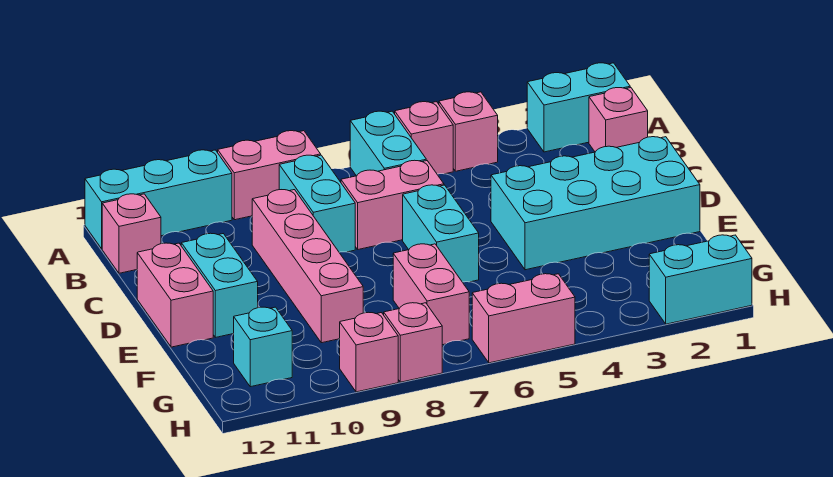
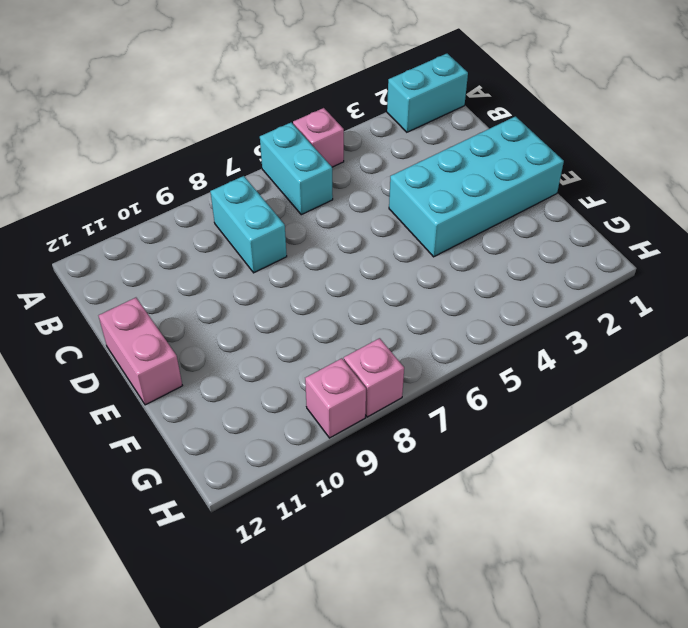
none -> pink brick A4 level 1
none -> pink brick A8:A9 level 1
none -> cyan brick A10:A12 level 1

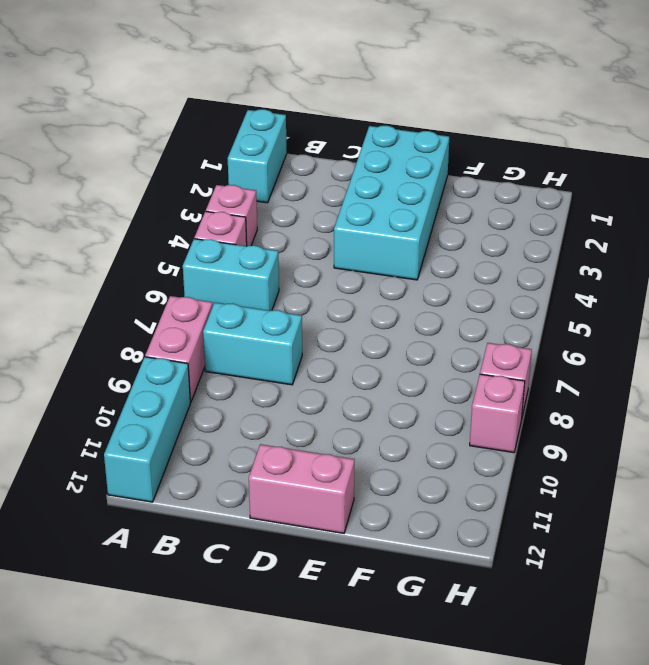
none -> pink brick B1 level 1
none -> pink brick B12 level 1
none -> pink brick C6:C7 level 1

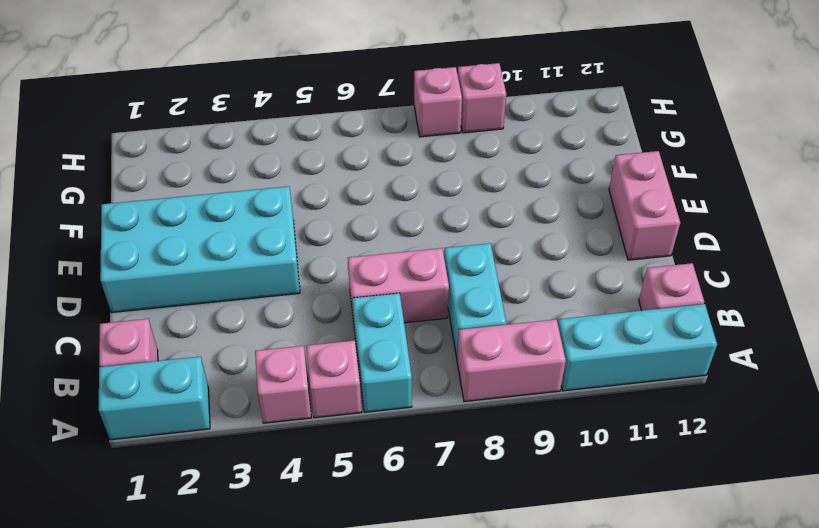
none -> pink brick C9:F9 level 1
none -> cyan brick D6:E6 level 1
none -> cyan brick D11:E11 level 1

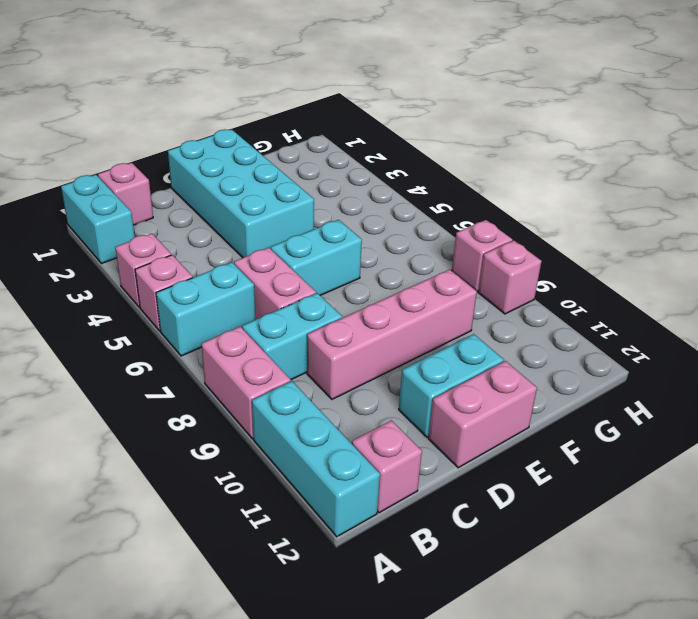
none -> pink brick F7:G7 level 1
none -> cyan brick G11 level 1
none -> cyan brick H1:H2 level 1

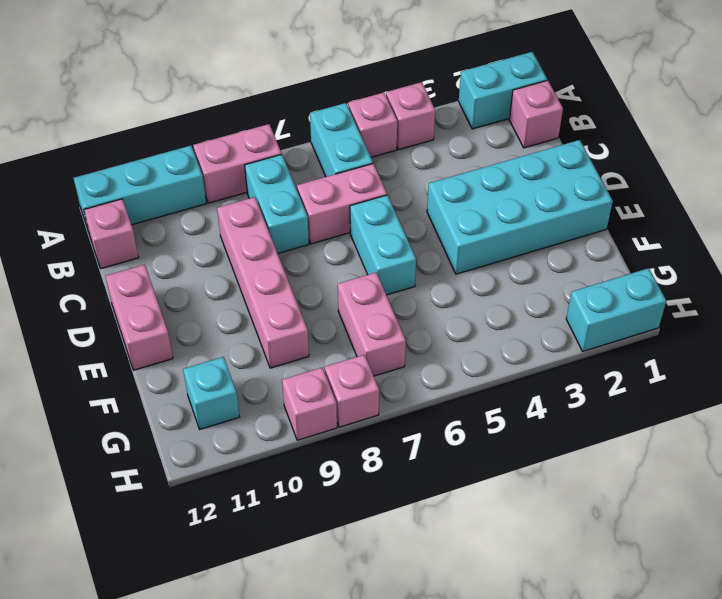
none -> cyan brick D11:E11 level 1
none -> pink brick H5:H6 level 1

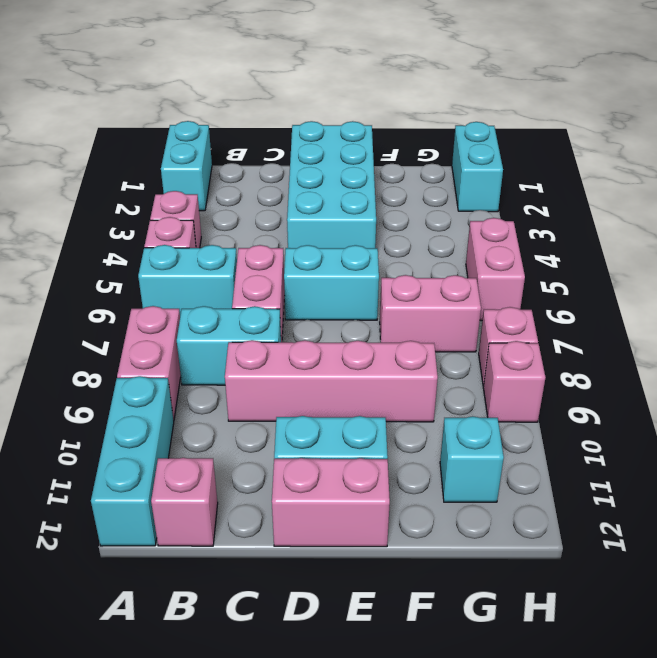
none -> pink brick B1 level 1

